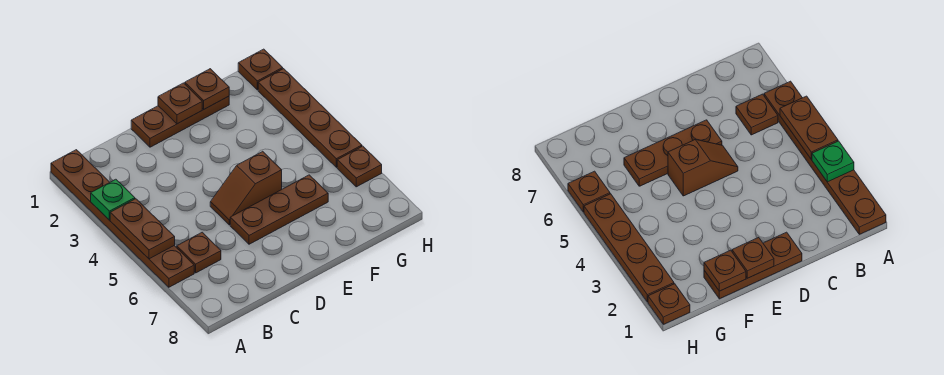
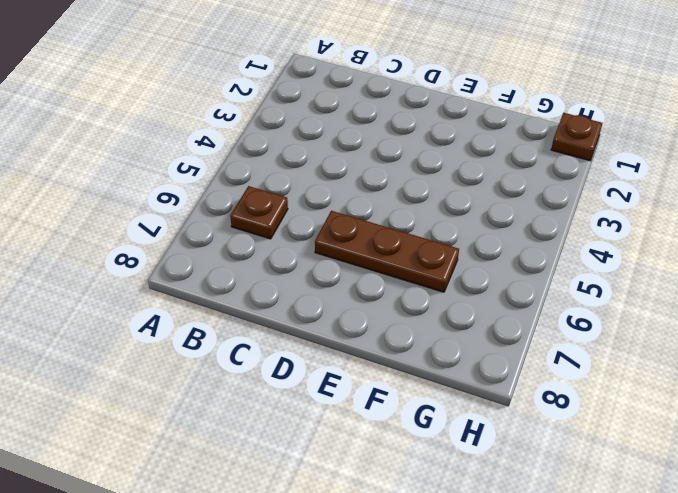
none -> brown plate A1:A6 level 1
none -> brown plate D1:F1 level 1
none -> brown slope D5:E5 level 1 top E

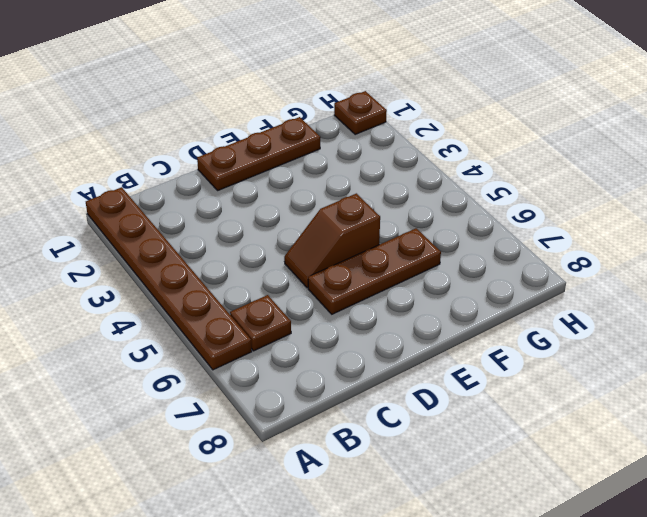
none -> brown plate H2:H5 level 1
none -> brown plate H6 level 1
none -> green plate A3 level 2

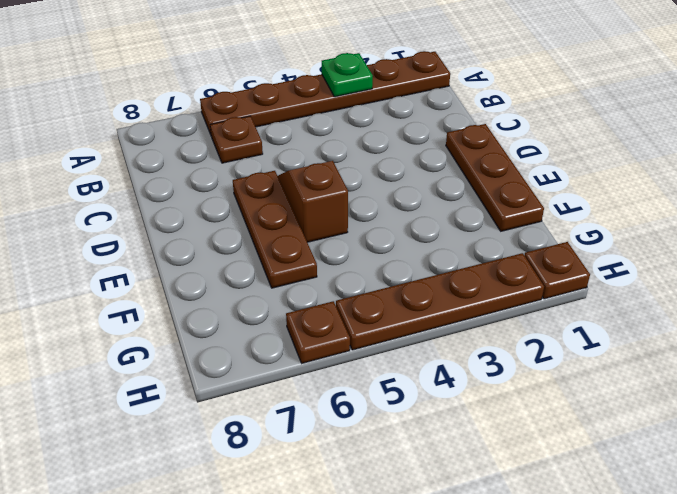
none -> brown plate A4:A5 level 2
none -> brown plate E1 level 2
none -> brown plate F1 level 2

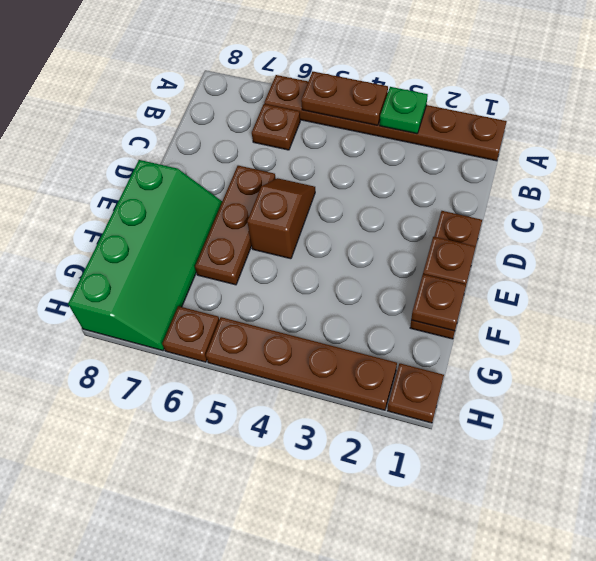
green slope E7:H8 level 1 top 8 -> none

